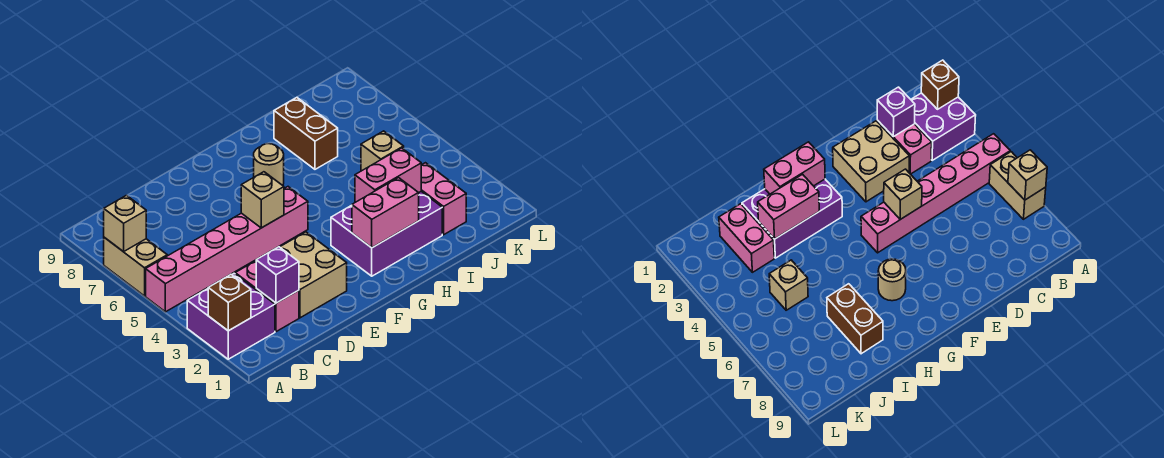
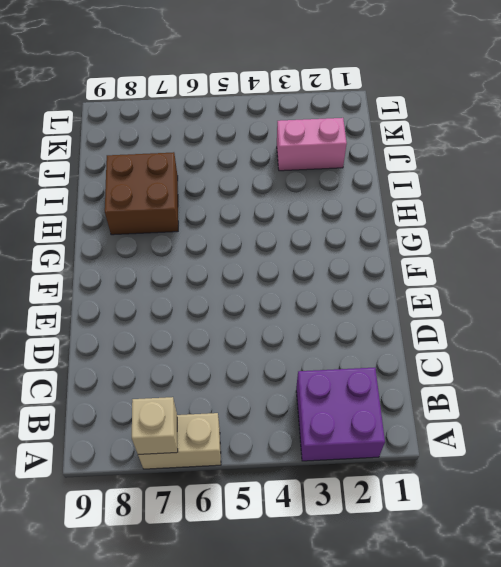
brown brick H7:I8 level 1 -> brown brick I7:I8 level 1
none -> pink brick A5:F5 level 1
none -> pink brick C2:C3 level 1
none -> tan brick D2:E3 level 1

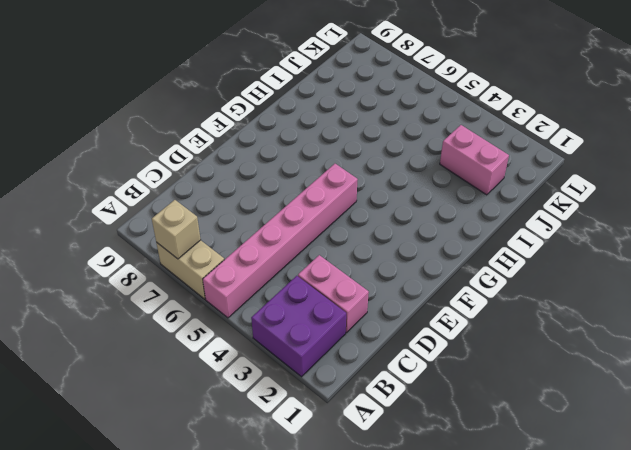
none -> tan brick D2:E3 level 1
none -> purple brick G2:I3 level 1
none -> tan round brick G7 level 1

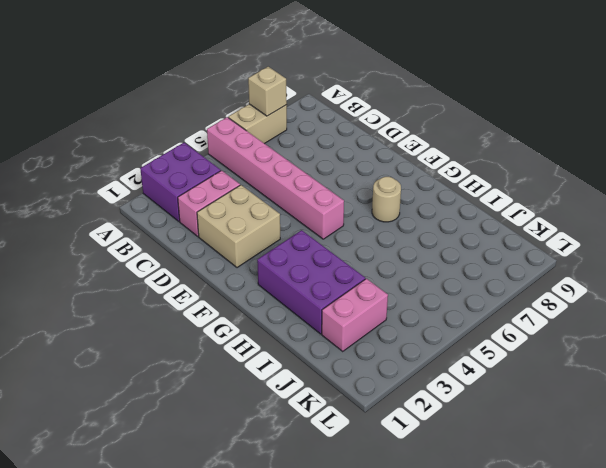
none -> brown brick I7:I8 level 1
none -> tan brick J5 level 1
none -> brown brick A2 level 2

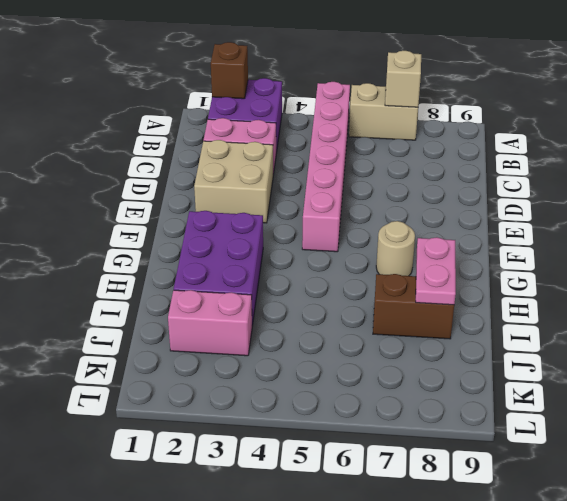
pink plate H8:I8 level 2 -> none
none -> tan brick J5 level 1
none -> purple brick C2 level 2
none -> tan brick E5 level 2

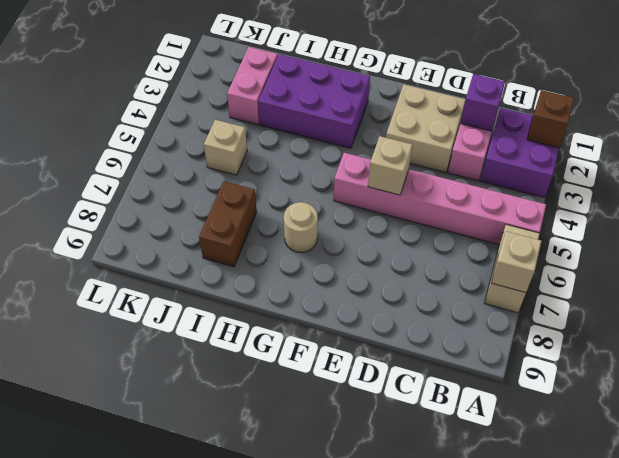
none -> pink brick G2:H2 level 2
none -> pink brick H3:I3 level 2

